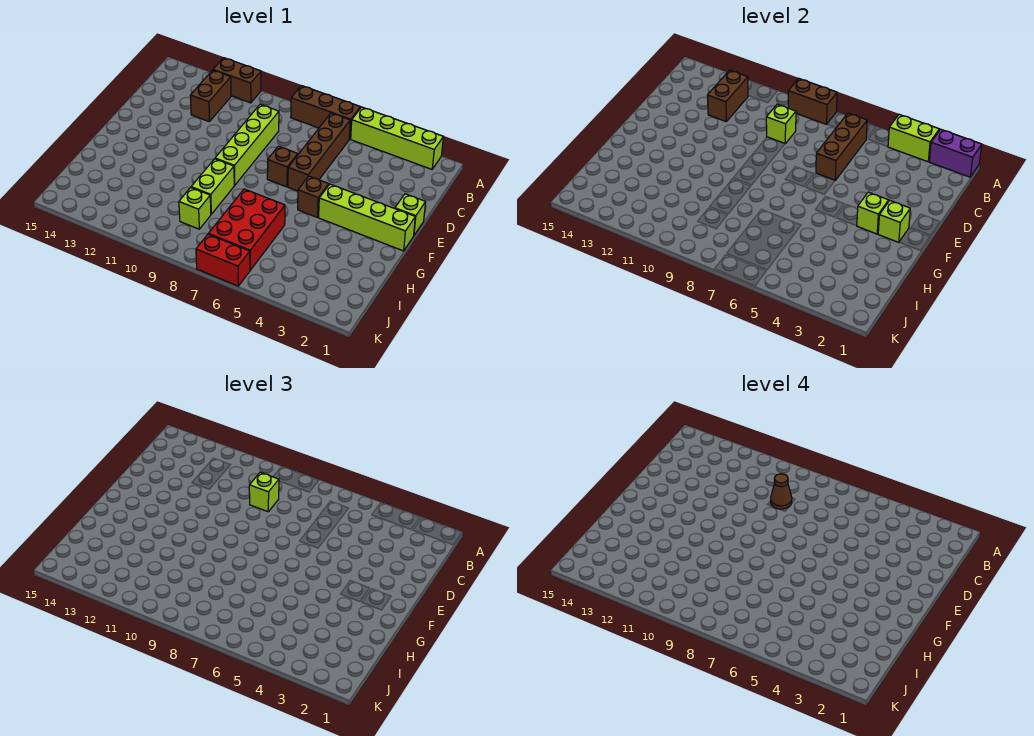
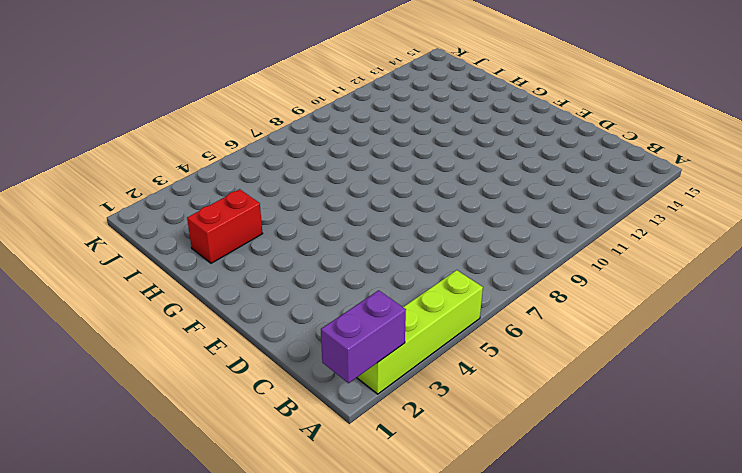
red brick H2:H3 level 1 -> red brick K6:K7 level 1
none -> brown brick A6:A8 level 1
none -> brown brick A11:A12 level 1
none -> brown brick B6:E6 level 1

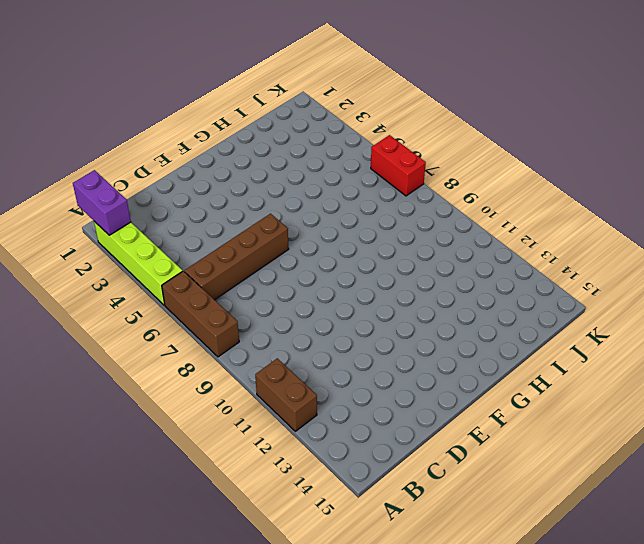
none -> brown brick B12:C12 level 1
none -> lime brick C9:F9 level 1
none -> lime brick E1 level 1

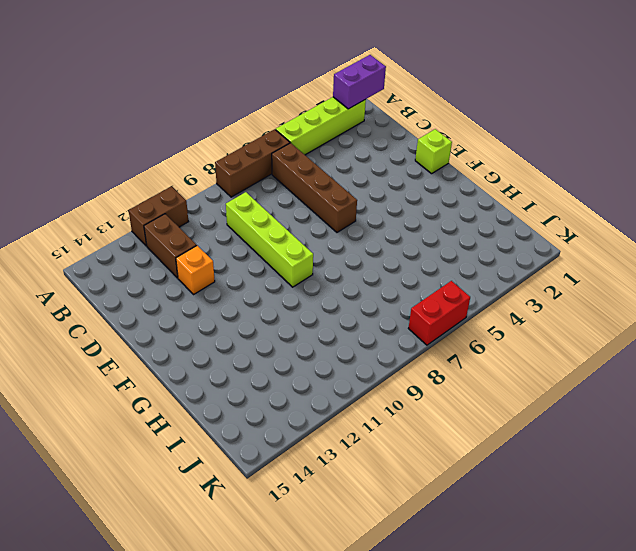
orange brick D12 level 1 -> none
none -> brown brick E7 level 1
none -> lime brick F1:F4 level 1
none -> brown brick F5 level 1

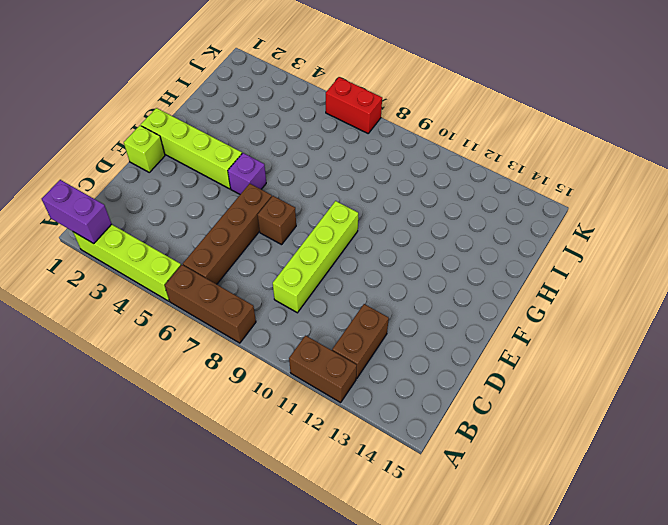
purple brick F5 level 1 -> brown brick F5 level 1
none -> lime brick G9:H9 level 1
none -> red brick H6:J7 level 1
none -> lime brick I9 level 1

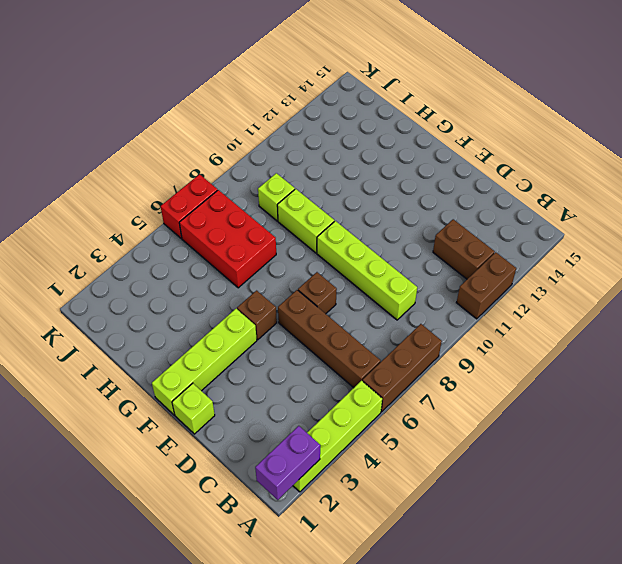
none -> lime brick A3:A4 level 2
none -> brown brick A8:A9 level 2
none -> brown brick B6:D6 level 2

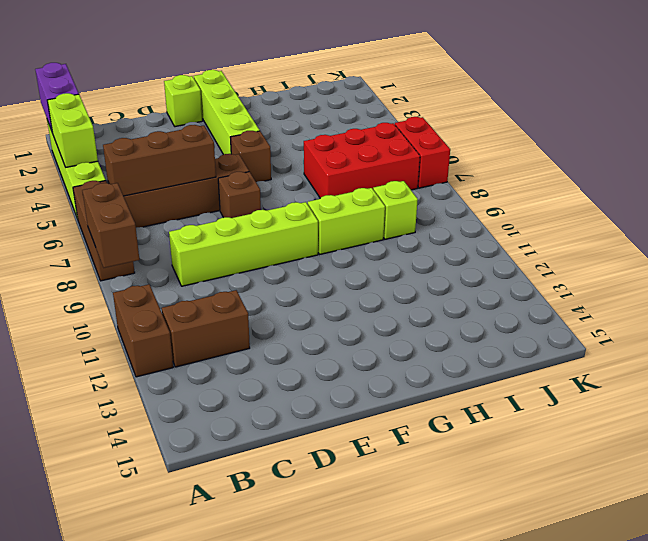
none -> brown brick B12:C12 level 2
none -> lime brick C9 level 2
none -> lime brick F2 level 2

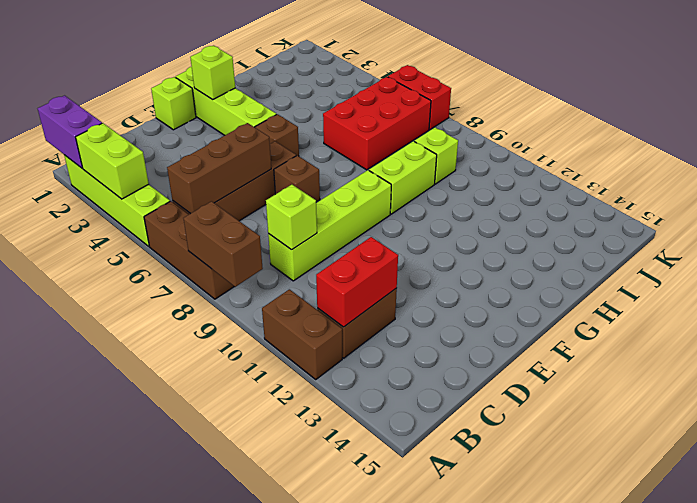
red brick B12:C12 level 2 -> brown brick B12:C12 level 2
none -> lime brick F3 level 2
none -> lime brick C9 level 3
none -> brown cone C9 level 4

